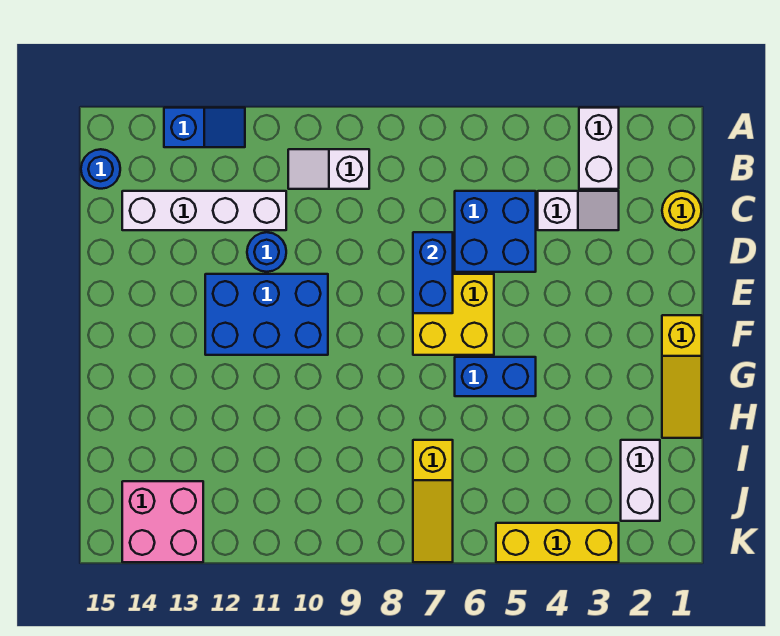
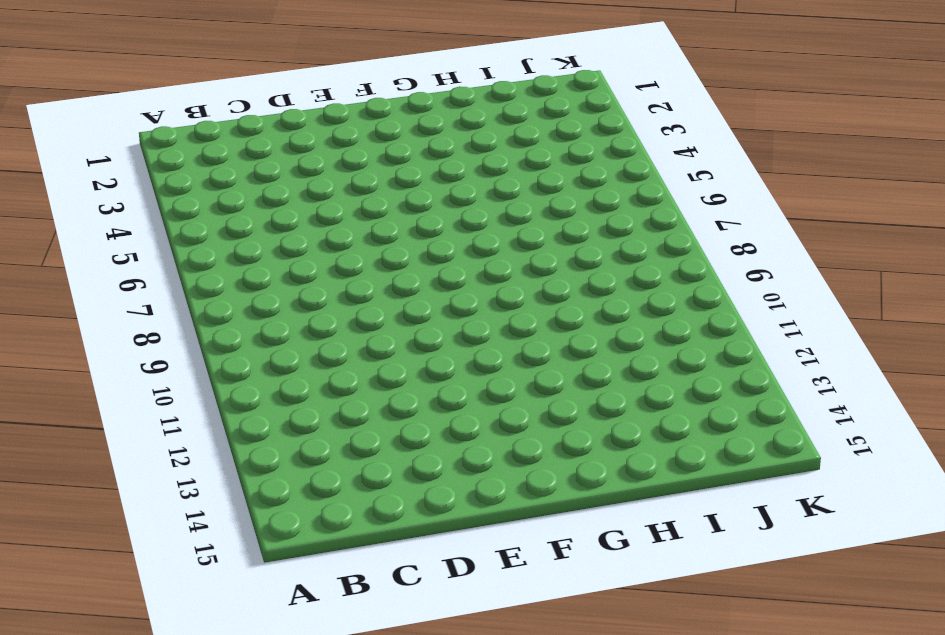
none -> white brick A3:B3 level 1
none -> blue slope A12:A13 level 1 top 13
none -> white slope B9:B10 level 1 top 9

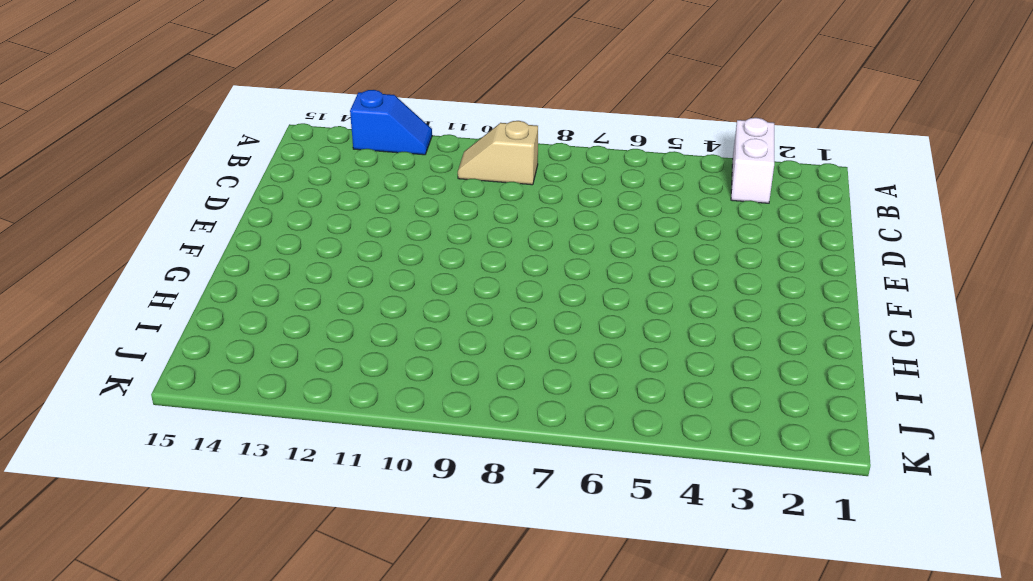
tan slope B9:B10 level 1 top 9 -> white slope B9:B10 level 1 top 9
none -> blue round brick B15 level 1
none -> yellow round brick C1 level 1
none -> white slope C3:C4 level 1 top 4

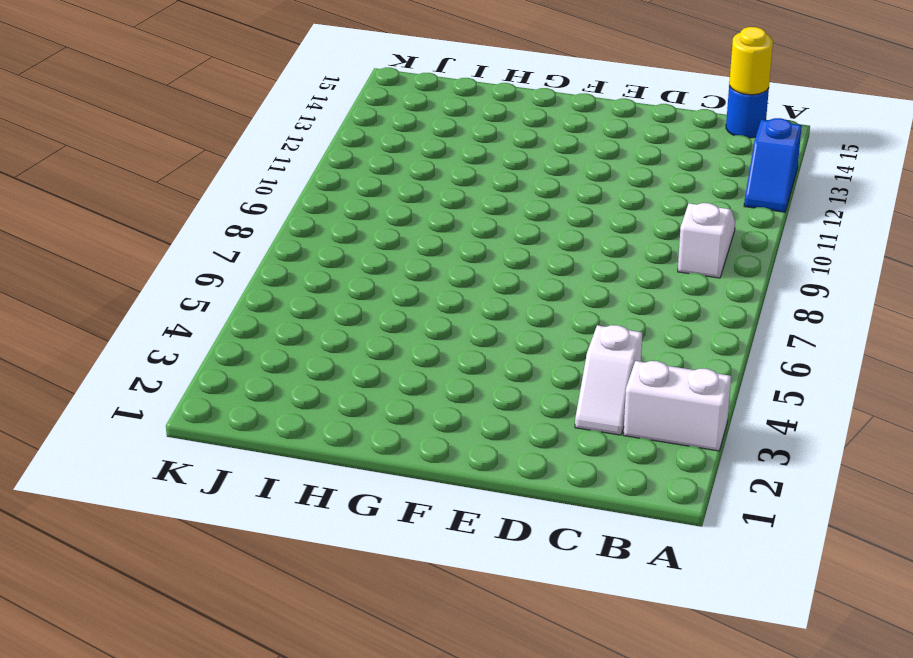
yellow round brick B15 level 2 -> yellow round brick C1 level 1
none -> blue brick C5:D6 level 1
none -> white brick C11:C14 level 1
none -> blue round brick D11 level 1

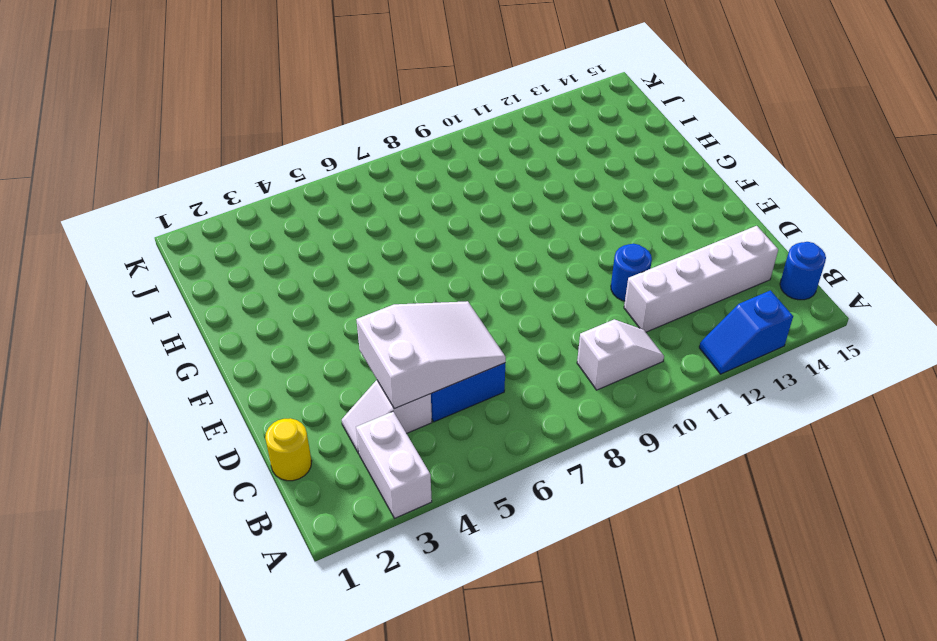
white slope C4:D6 level 2 top 4 -> none
none -> yellow brick E6:F7 level 1
none -> blue brick E10:F12 level 1
none -> yellow slope F1:H1 level 1 top F

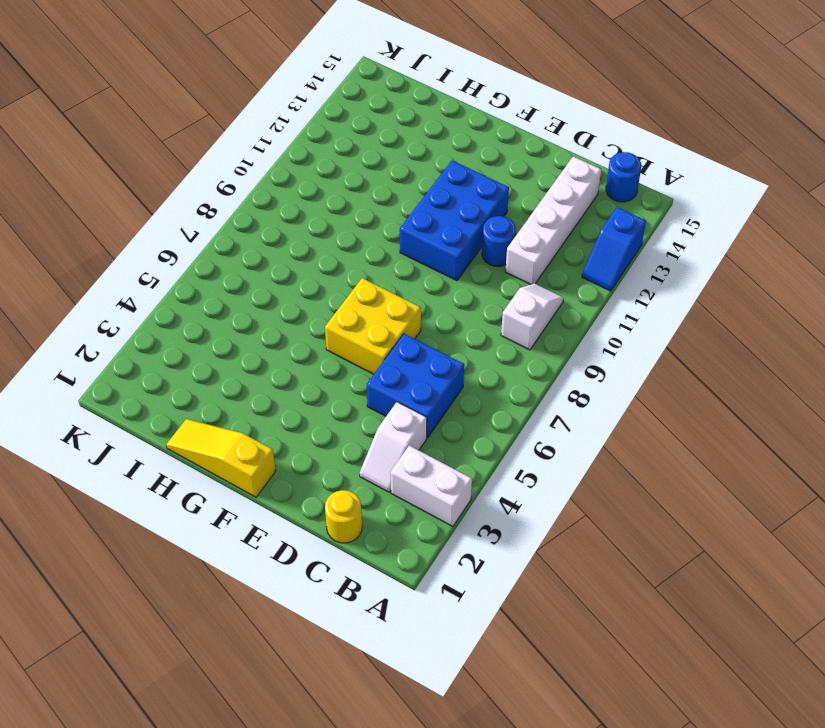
none -> blue brick G5:G6 level 1
none -> white brick I2:J2 level 1
none -> yellow slope I7:K7 level 1 top I

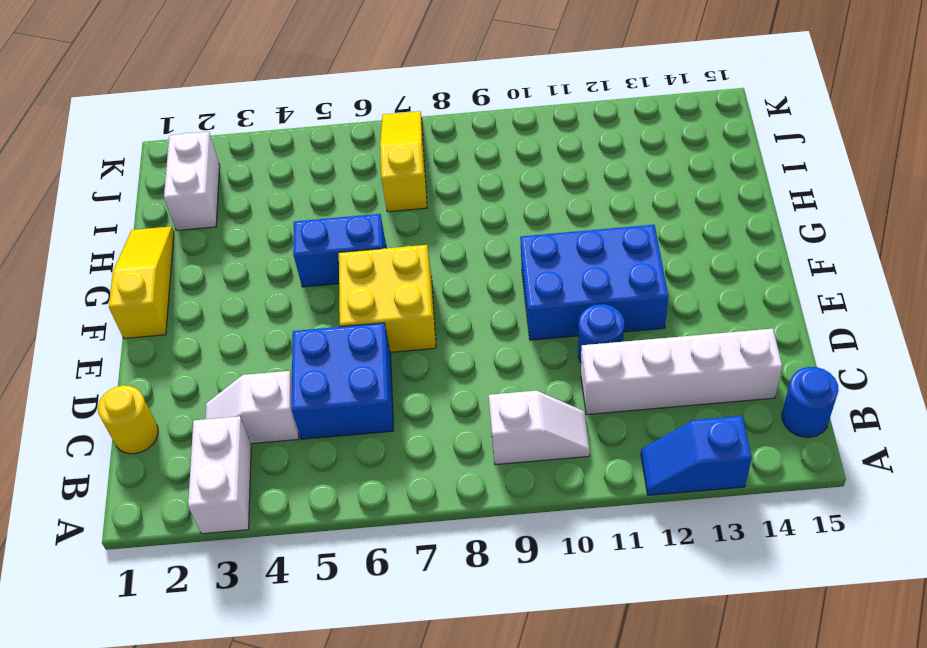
none -> pink brick J13:K14 level 1
none -> yellow brick K3:K5 level 1
none -> blue brick D7:E7 level 2

